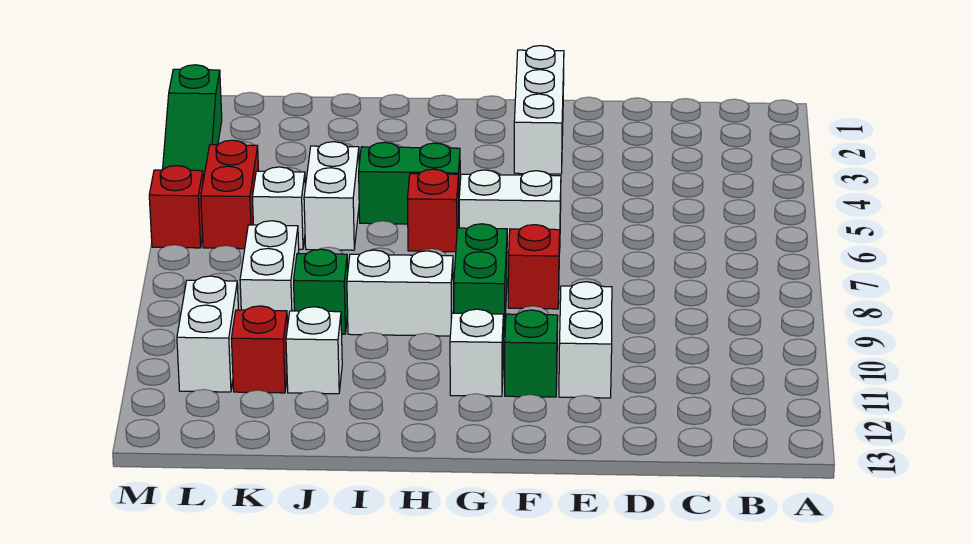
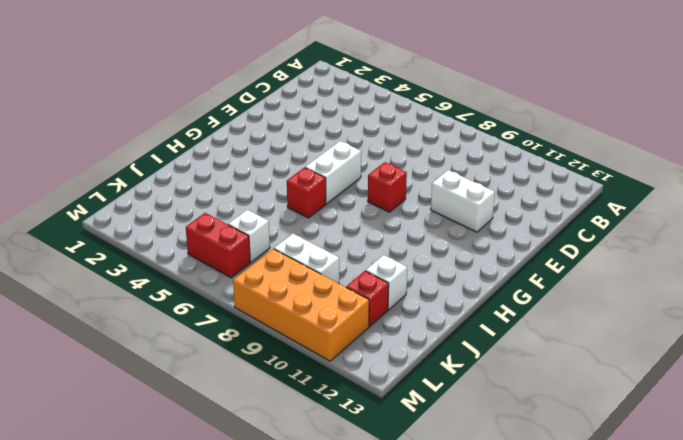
orange brick L8:M11 level 1 -> white brick L10:L11 level 1
none -> white brick F1:F3 level 1
none -> green brick F11 level 1
none -> green brick G8:G9 level 1

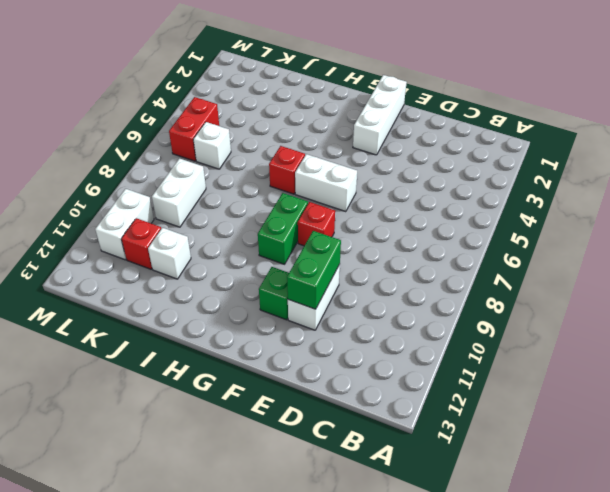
green brick E10:E11 level 2 -> green brick H5:I5 level 1
none -> white brick G11 level 1
none -> white brick H9:I9 level 1
none -> white brick J5:J6 level 1

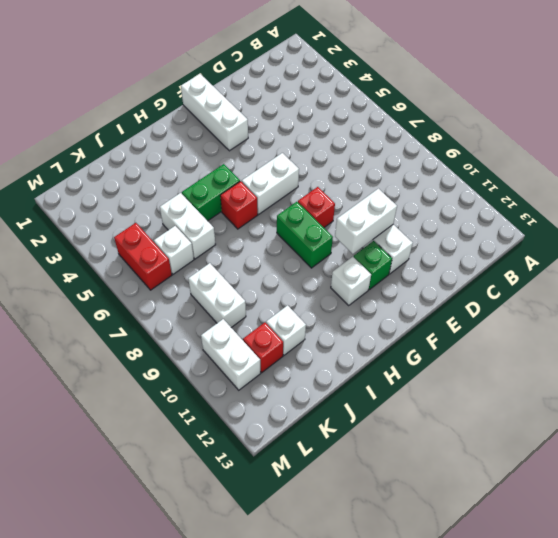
white brick E10:F10 level 2 -> white brick H9:I9 level 1
none -> green brick J9 level 1
none -> green slope M2:M4 level 1 top 2
none -> red brick M6 level 1

